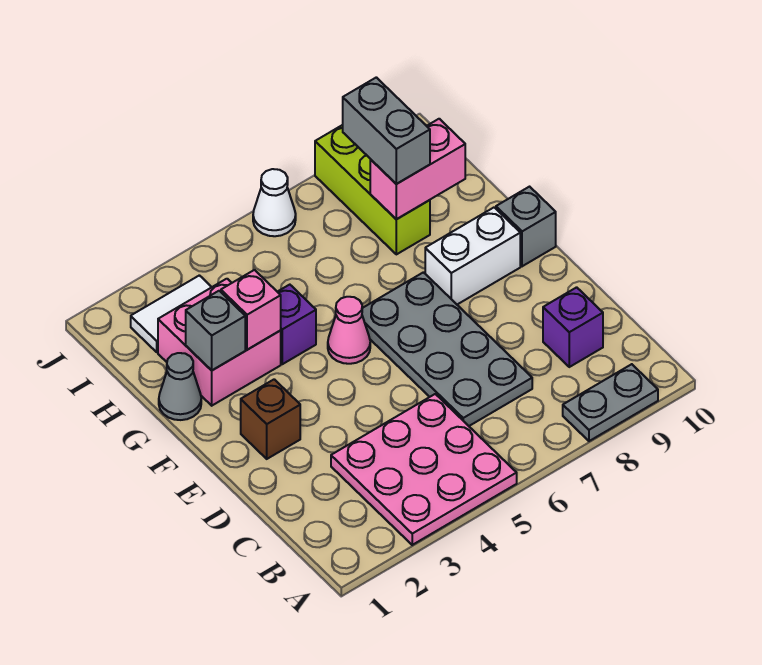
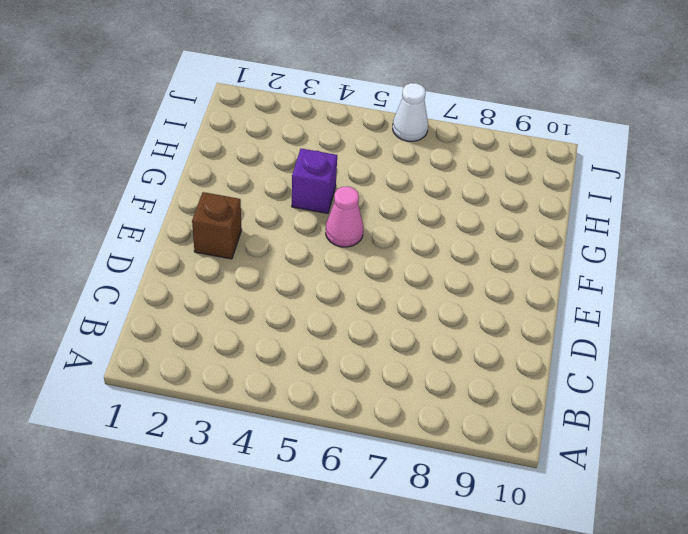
none -> pink plate A3:C5 level 1
none -> grey plate A8:A9 level 1
none -> grey plate C6:F7 level 1

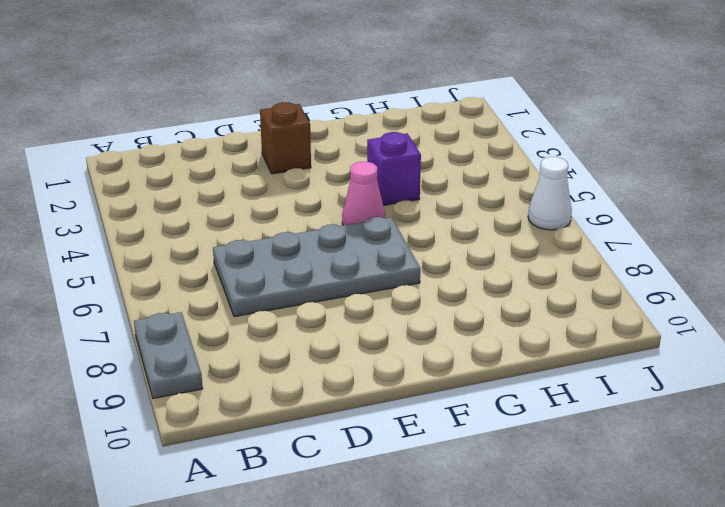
none -> pink plate A3:C5 level 1
none -> purple brick C9 level 1
none -> white brick F8:F9 level 1

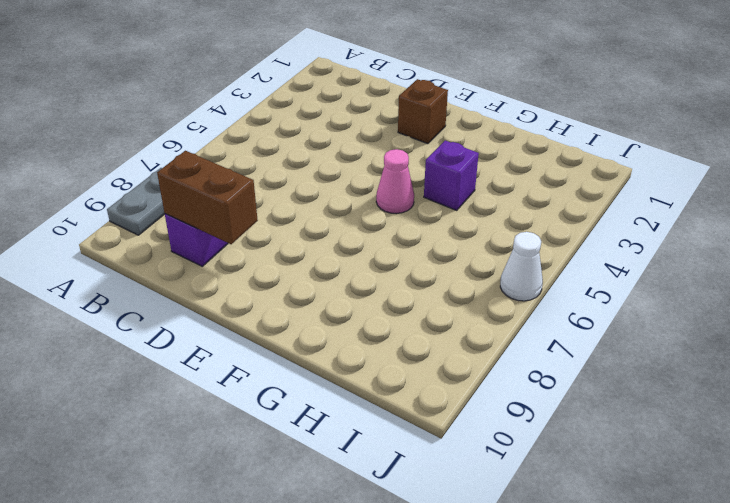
brown brick C9:D9 level 2 -> none
none -> pink plate A3:C5 level 1
none -> grey plate C6:F7 level 1
none -> white brick F8:F9 level 1

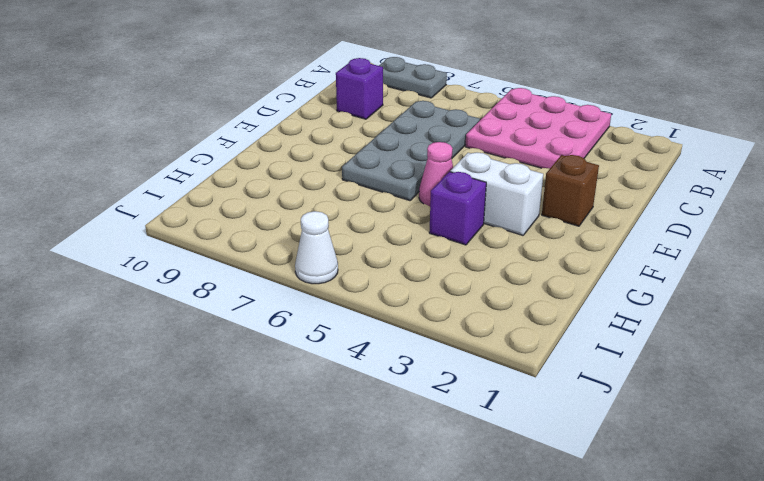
white brick F3:F4 level 1 -> white brick F8:F9 level 1
none -> grey brick F10 level 1
none -> grey cone G1 level 1
none -> pink brick G2:H3 level 1

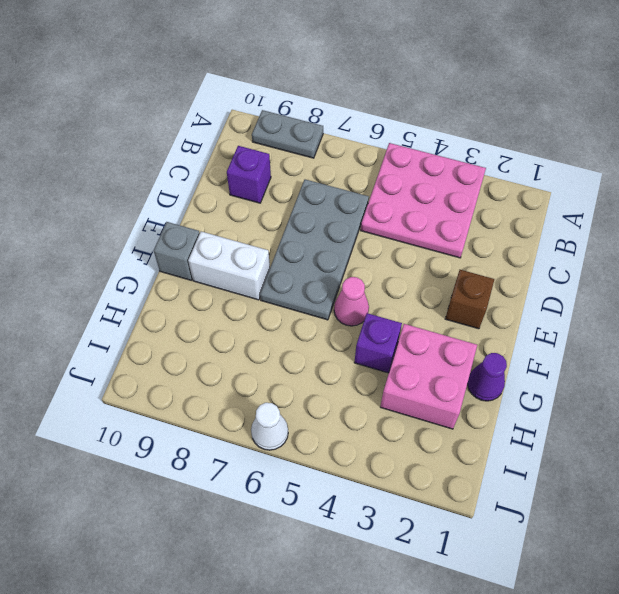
purple cone G1 level 1 -> grey cone G1 level 1
none -> lime brick H8:J8 level 1
none -> white tile I2:I3 level 1
none -> grey brick G2 level 2

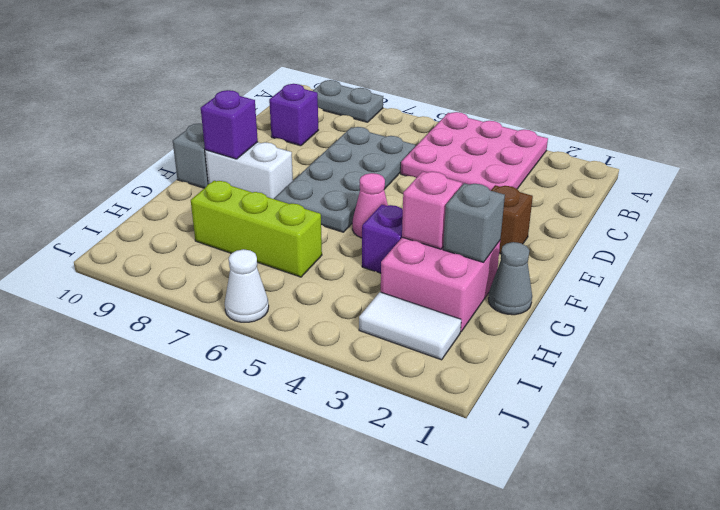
purple brick F9 level 2 -> none
lime brick H6:H8 level 1 -> lime brick H8:J8 level 1
none -> pink brick H8:H9 level 2
none -> grey brick H8:I8 level 3

